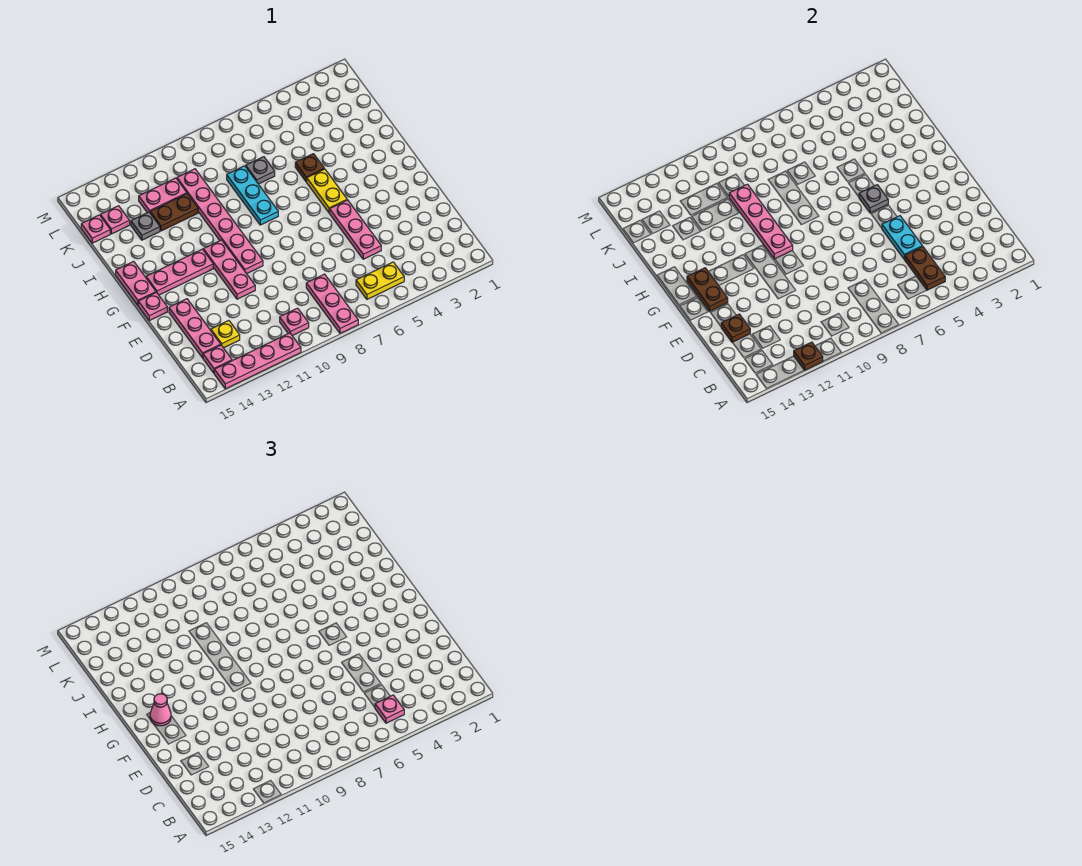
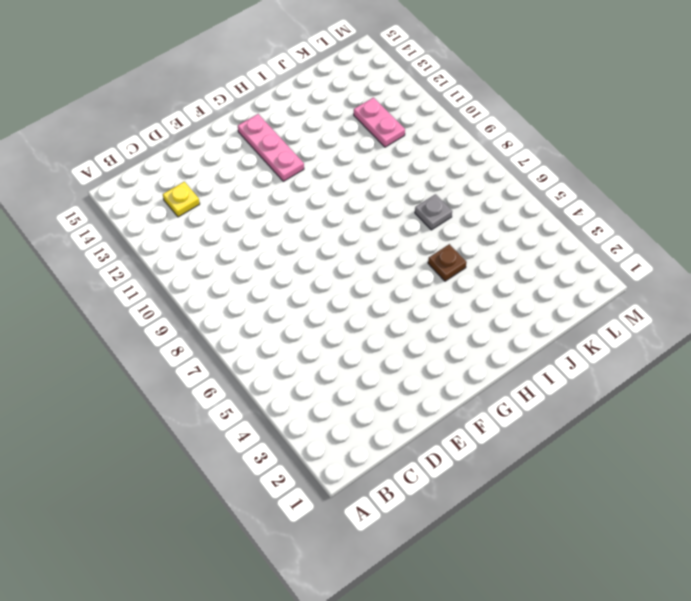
none -> pink plate A8:C8 level 1
none -> pink plate A11:A14 level 1
none -> yellow plate B5:B6 level 1
none -> pink plate B10 level 1

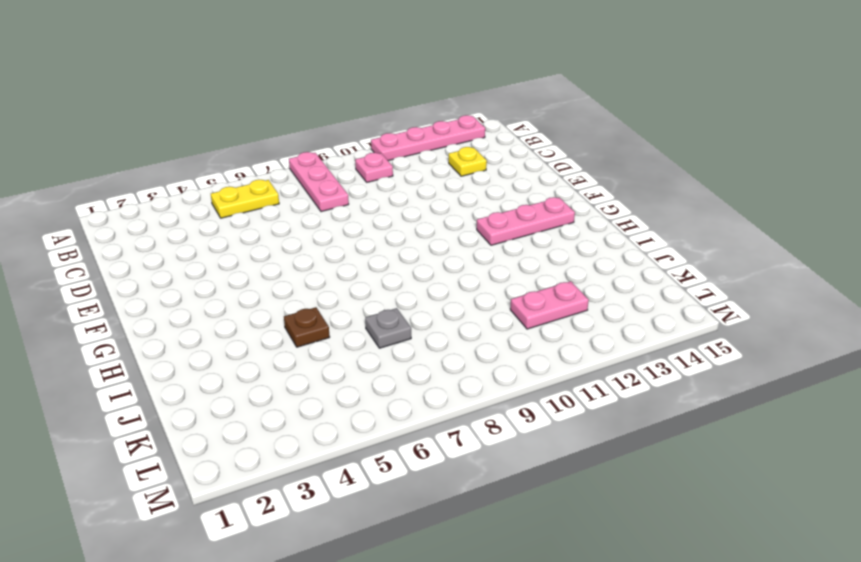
none -> pink plate B14 level 1
none -> pink plate C14:E14 level 1
none -> pink plate D5:F5 level 1
none -> pink plate E11:G11 level 1

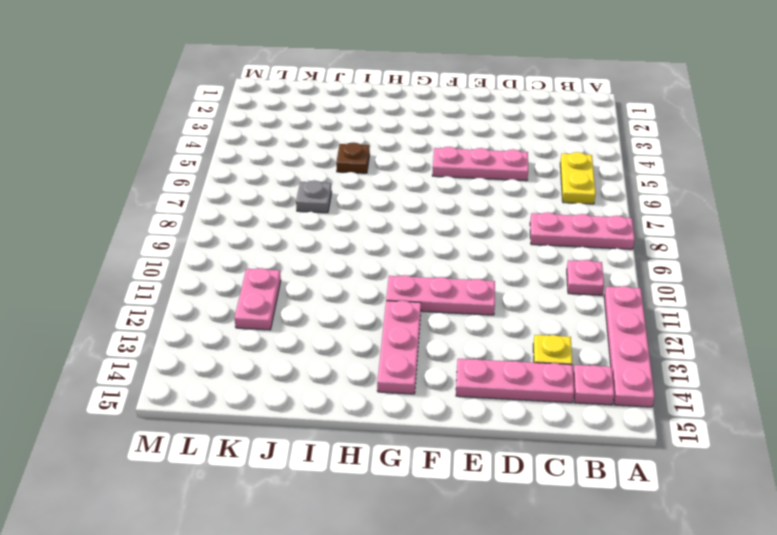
none -> pink plate F10:K10 level 1
none -> pink plate F15 level 1
none -> yellow plate G5:H5 level 1
none -> pink plate G15:H15 level 1

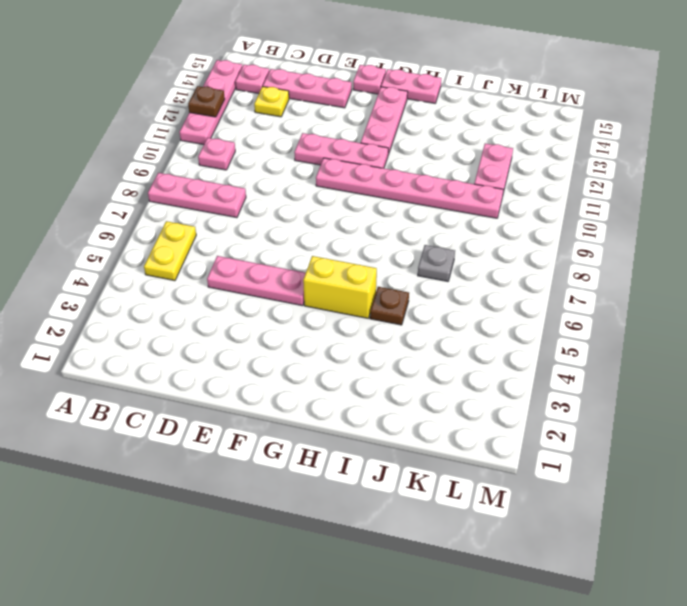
yellow brick G5:H5 level 1 -> yellow plate G5:H5 level 1
none -> cyan plate H8:J8 level 1
none -> brown plate J11:J12 level 1
none -> grey plate J13 level 1
none -> pink plate K14 level 1

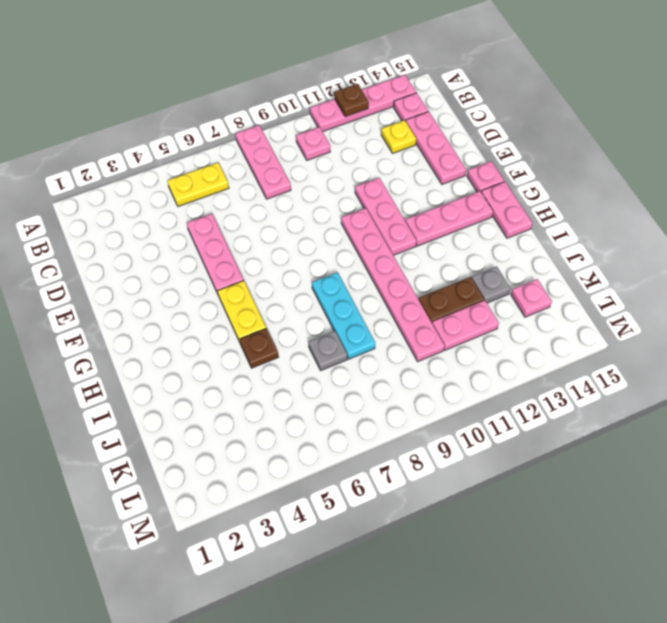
none -> pink plate K15 level 1
none -> brown plate B5:C5 level 2
none -> cyan plate D5:E5 level 2
none -> brown plate D14 level 2

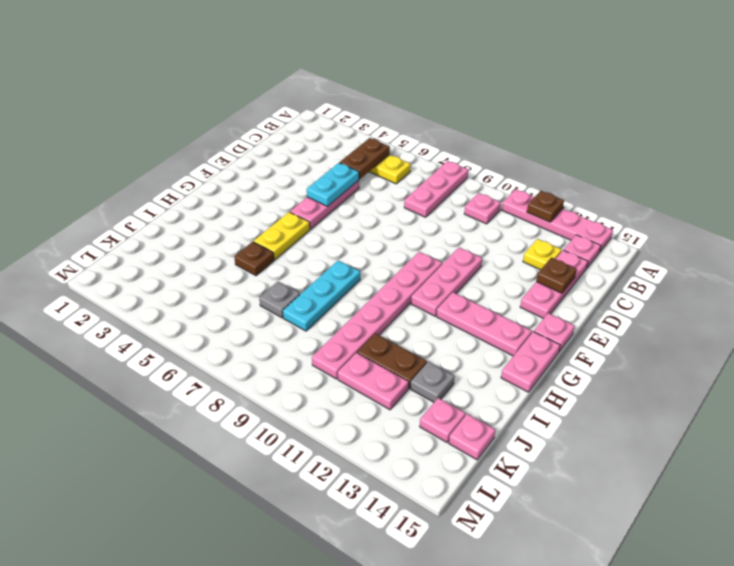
none -> brown plate F14:G14 level 2
none -> grey plate G5 level 2
none -> pink plate G10:J10 level 2
none -> pink plate B5 level 3

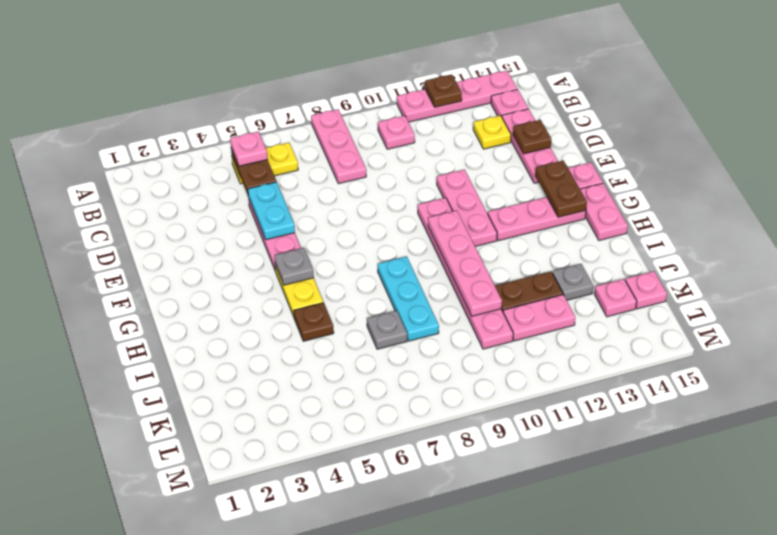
none -> pink cone G14 level 3

